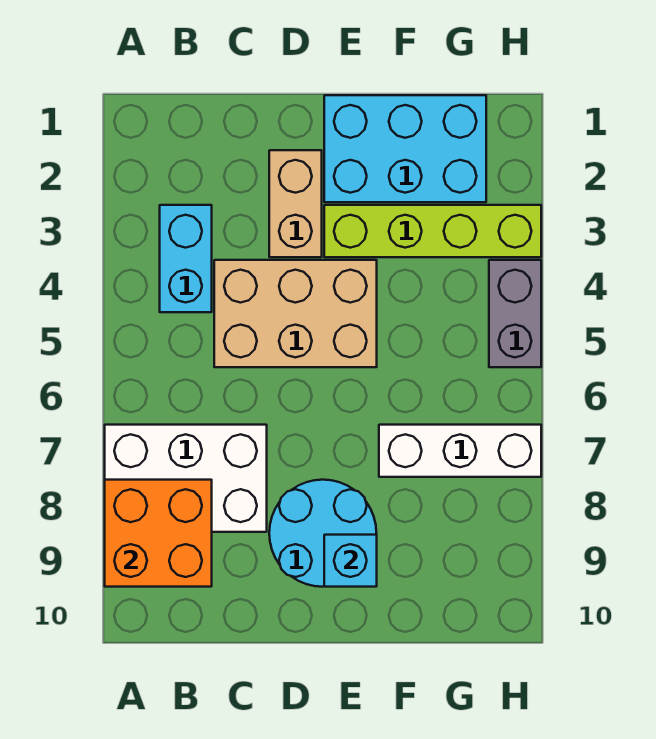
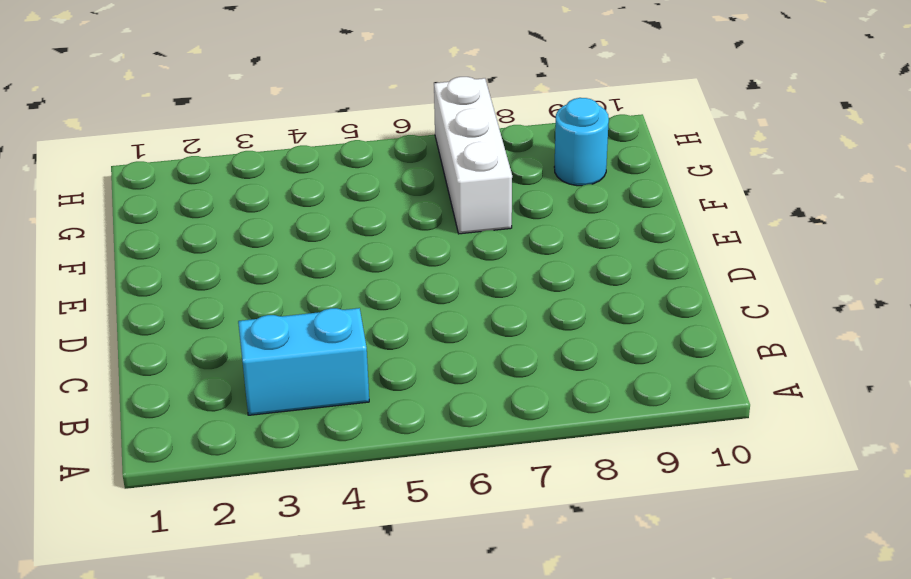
cyan round brick G9 level 1 -> none
none -> white brick A7:C8 level 1
none -> tan brick C4:E5 level 1

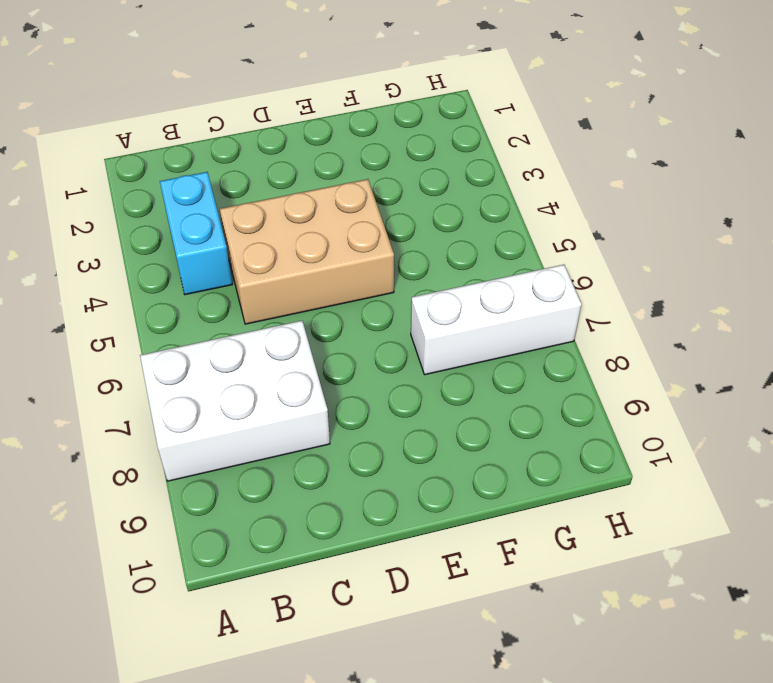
none -> tan brick D2:D3 level 1
none -> cyan round brick D8:E9 level 1

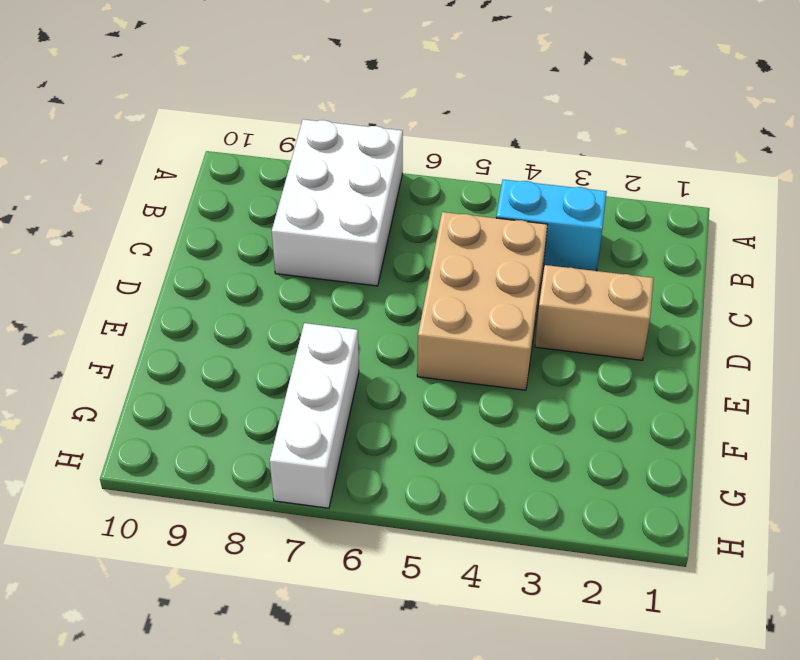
none -> cyan round brick D8:E9 level 1
none -> cyan brick E1:G2 level 1

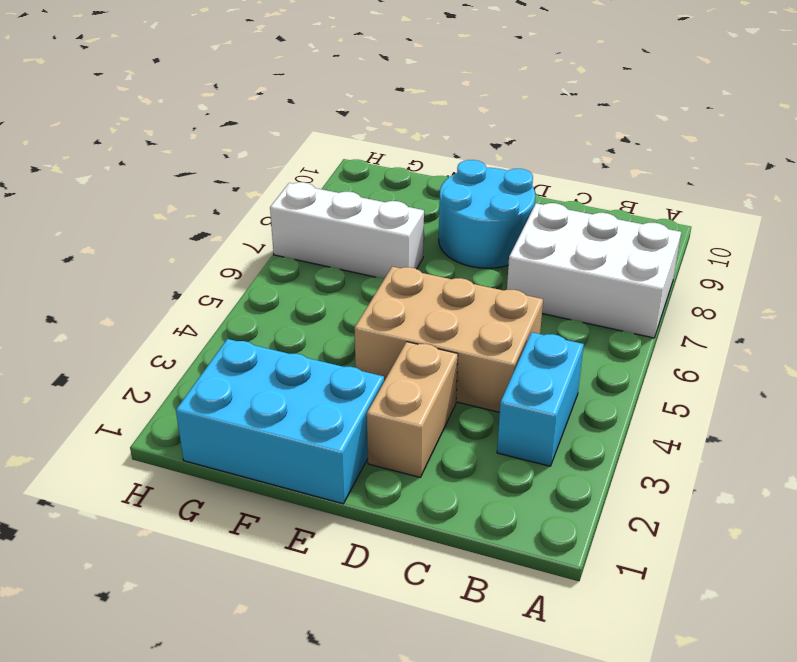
none -> lime brick E3:H3 level 1
none -> grey brick H4:H5 level 1

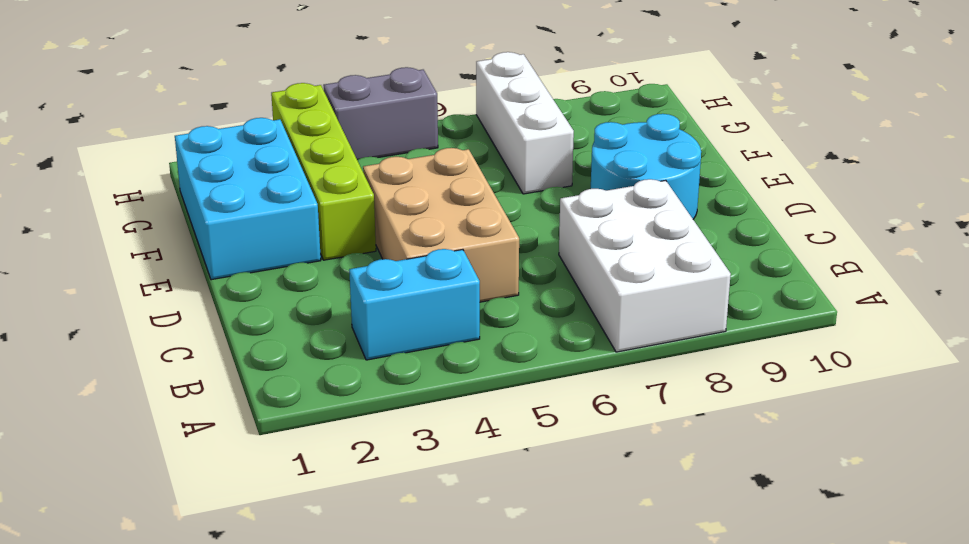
none -> tan brick D2:D3 level 1
none -> orange brick A8:B9 level 2

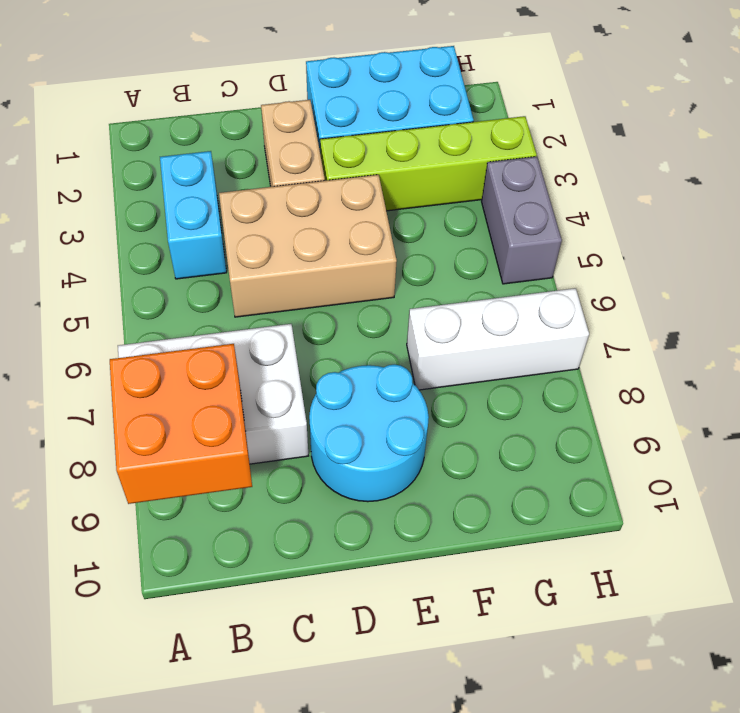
none -> cyan brick E9 level 2

